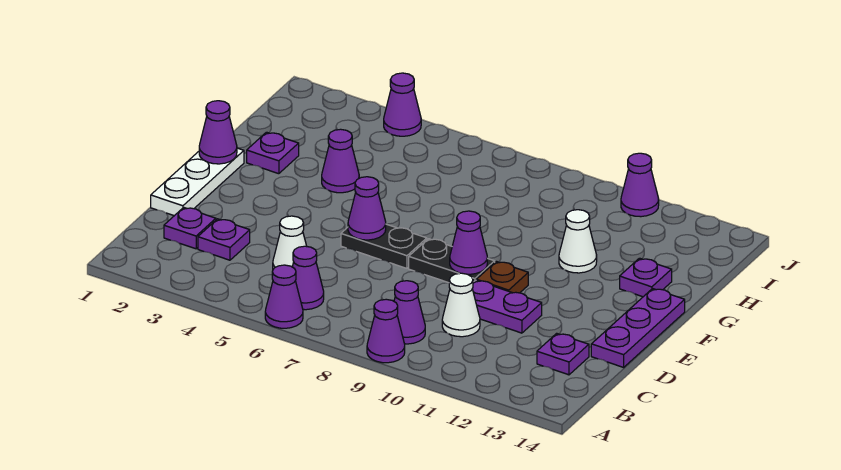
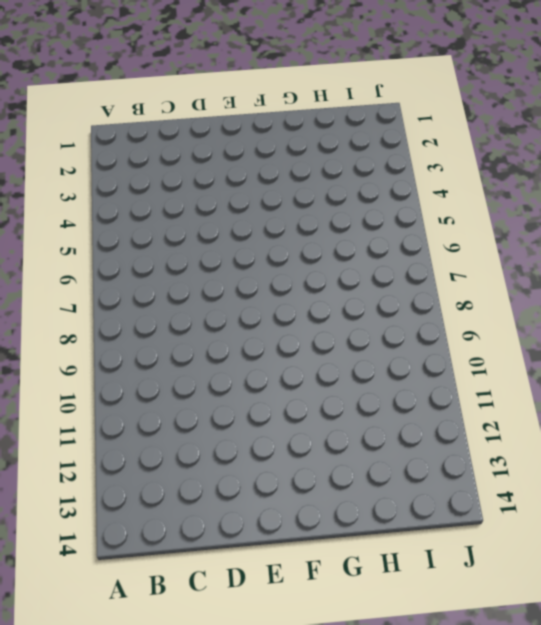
none -> purple cone A6 level 1
none -> purple cone A9 level 1
none -> purple cone B6 level 1

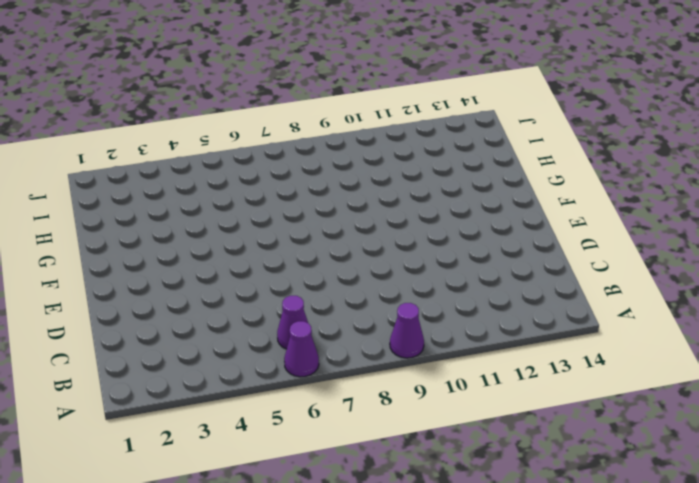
none -> purple cone B9 level 1
none -> purple plate C2 level 1
none -> purple plate C3 level 1

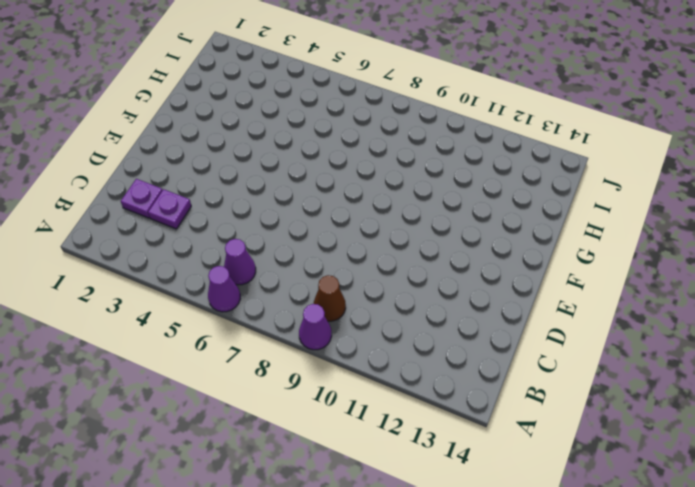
brown cone B9 level 1 -> purple cone B9 level 1
none -> white cone C5 level 1
none -> white cone C10 level 1
none -> purple plate C13 level 1

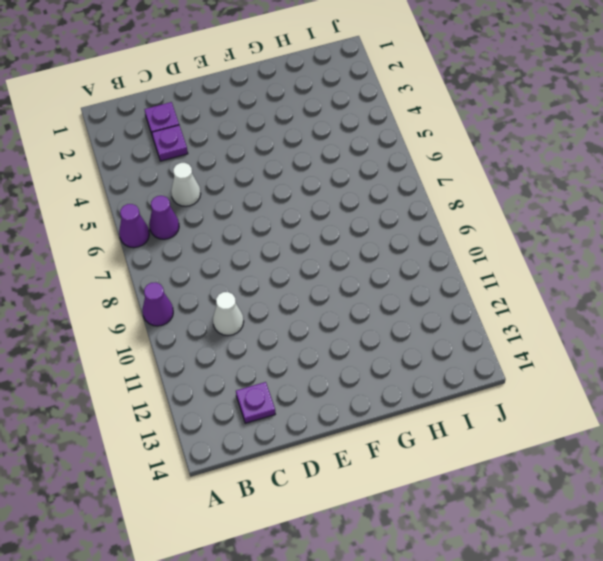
none -> purple cone B9 level 1
none -> white plate D1:F1 level 1
none -> purple plate D10:D11 level 1

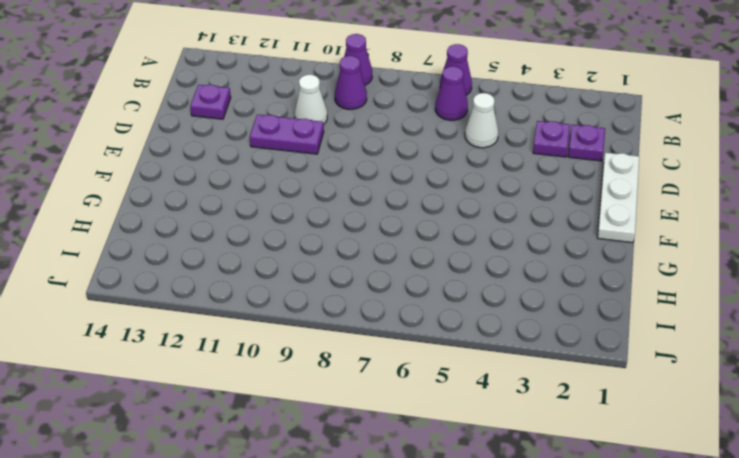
none -> purple plate D14:F14 level 1
none -> black plate E6:E7 level 1
none -> black plate E8:E9 level 1

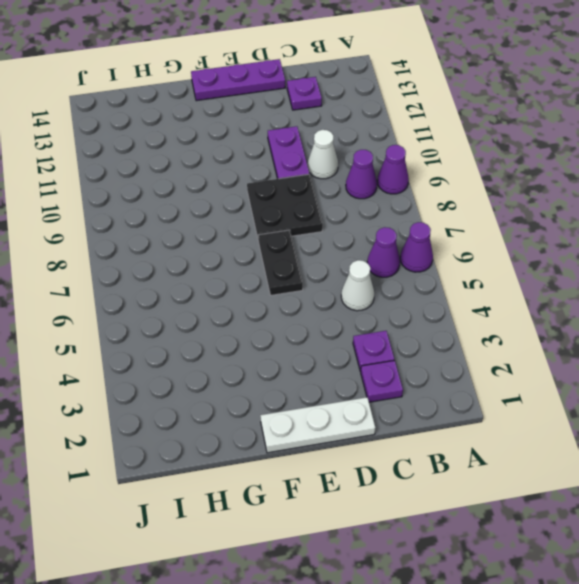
black plate D8:E9 level 1 -> black plate E8:E9 level 1
none -> brown plate E10 level 1
none -> purple plate G2 level 1
none -> purple cone G4 level 1

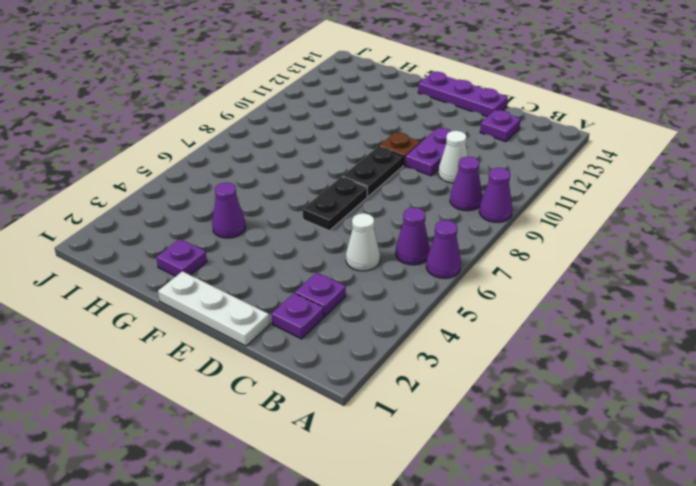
none -> white cone G11 level 1
none -> purple plate G13 level 1
none -> purple cone J4 level 1

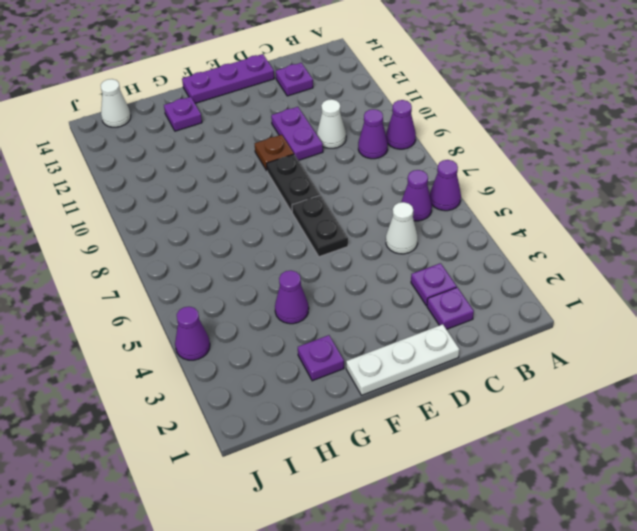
white cone I14 level 1 -> white cone G11 level 1
none -> purple cone J11 level 1
none -> purple cone E6 level 2
none -> purple cone E9 level 2

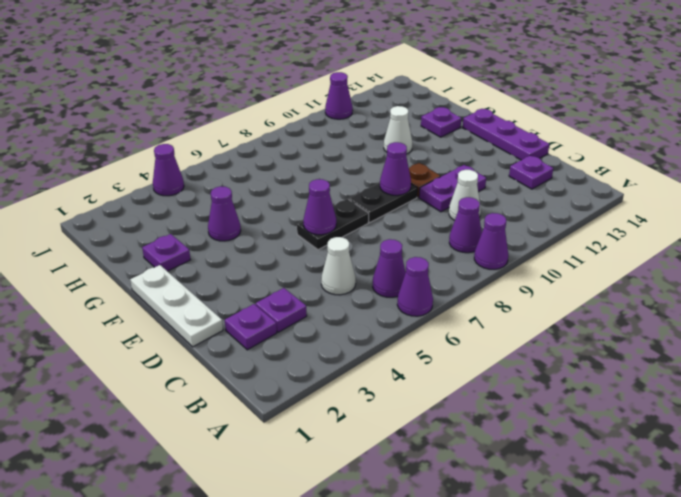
none -> purple cone F1 level 2

